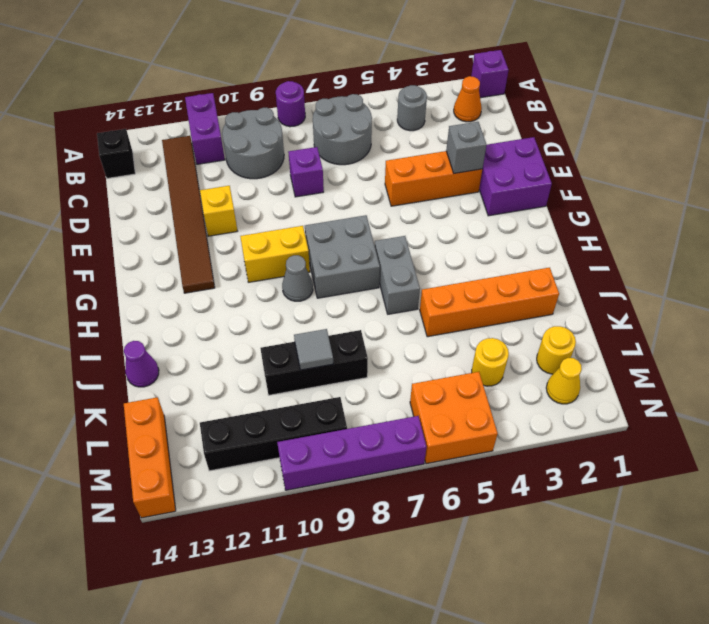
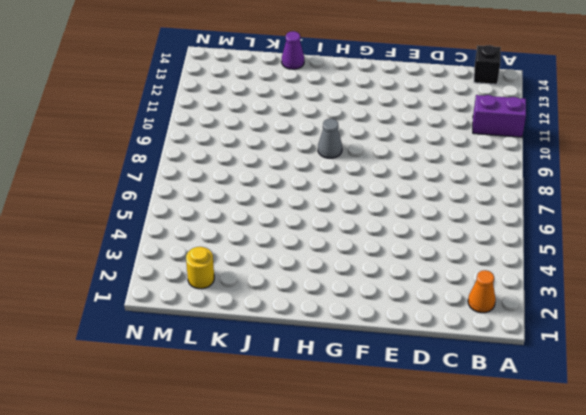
none -> purple brick A1 level 1
none -> purple round brick A8 level 1
none -> grey round brick B4 level 1

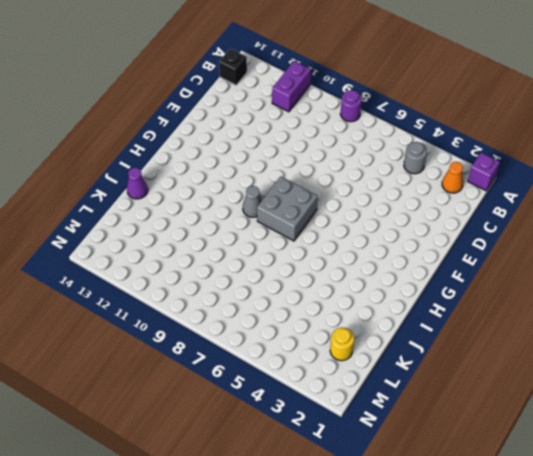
none -> grey round brick B6:C7 level 1
none -> grey round brick B9:C10 level 1
none -> brown tile B12:G12 level 1

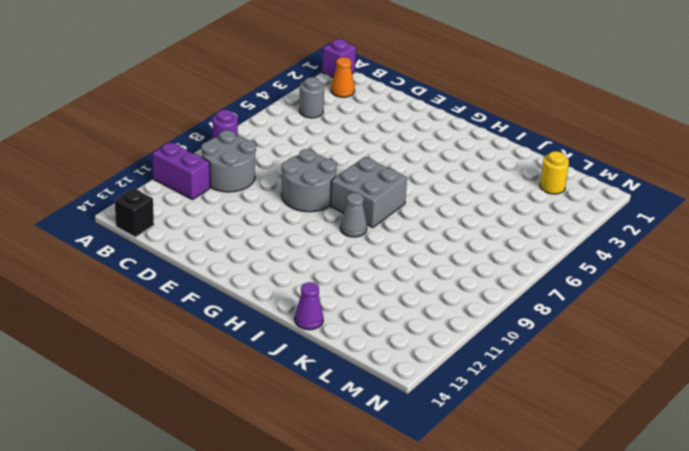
grey round brick E8:F9 level 1 -> grey round brick B6:C7 level 1
none -> brown tile B12:G12 level 1
none -> purple brick D8 level 1
none -> purple brick E1:F2 level 1

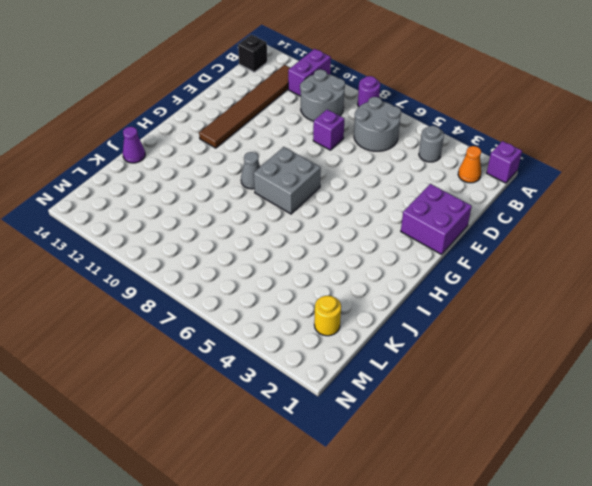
none -> orange brick E3:E5 level 1
none -> yellow brick E11 level 1
none -> yellow brick G9:G10 level 1

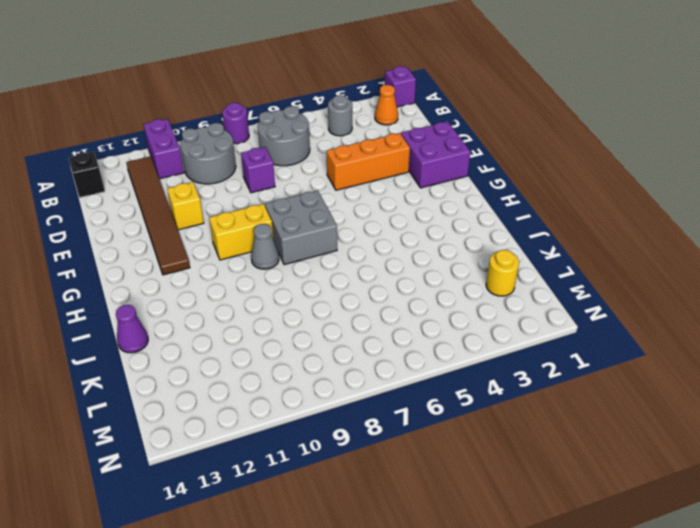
none -> grey brick H6:I6 level 1
none -> orange brick J2:J5 level 1
none -> black brick K8:K10 level 1

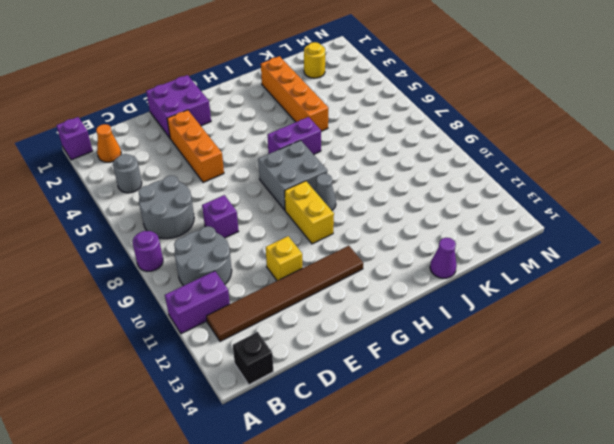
purple brick H6:I6 level 1 -> grey brick H6:I6 level 1
none -> black brick K8:K10 level 1
none -> yellow round brick L4 level 1
none -> orange brick L14:N14 level 1

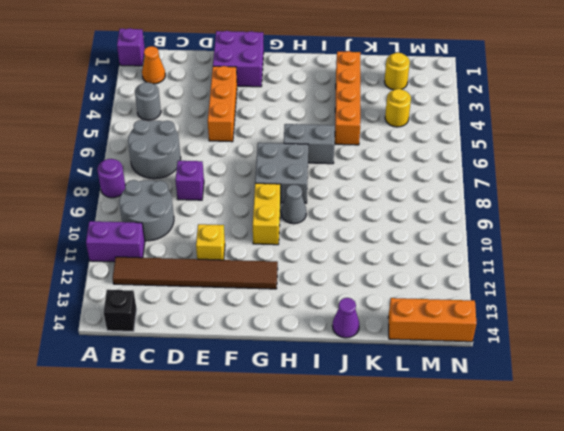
none -> black brick K8:K10 level 1
none -> yellow cone M2 level 1
none -> orange brick M5:N6 level 1

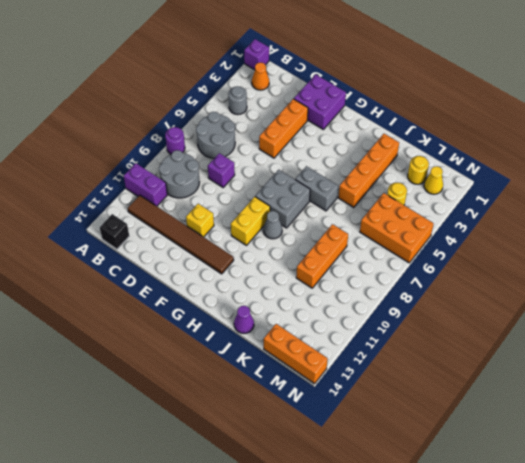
orange brick K8:K10 level 1 -> black brick K8:K10 level 1
orange brick L5:N6 level 1 -> orange brick M5:N6 level 1
none -> black brick M9:M12 level 1
none -> purple brick N7:N10 level 1
none -> grey brick E3 level 2

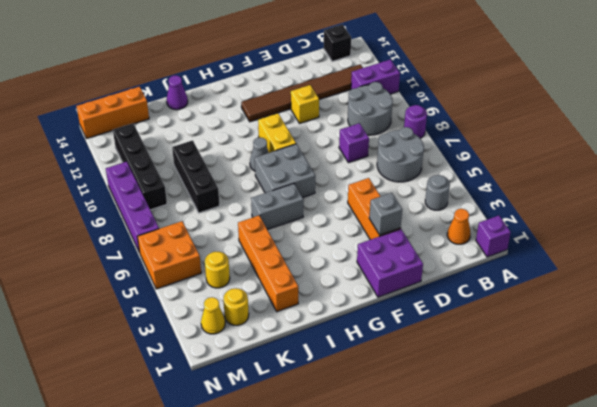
none -> grey tile K9 level 2

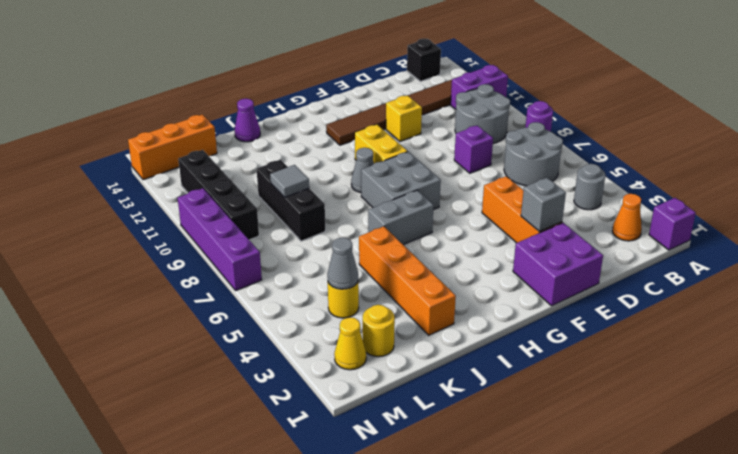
grey cone L4 level 2 -> none
none -> orange brick M5:N6 level 1

